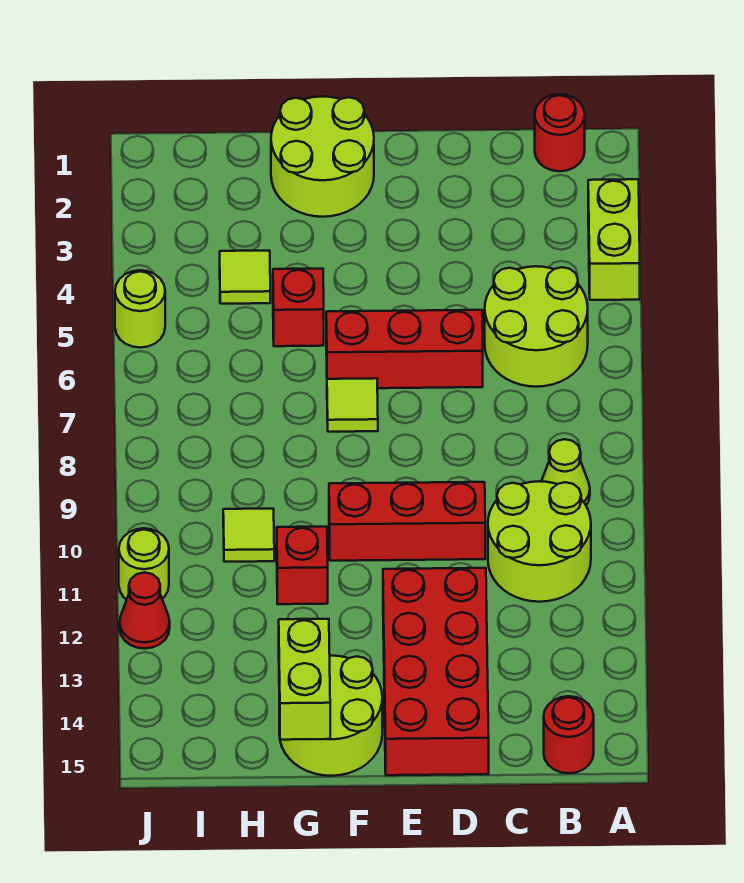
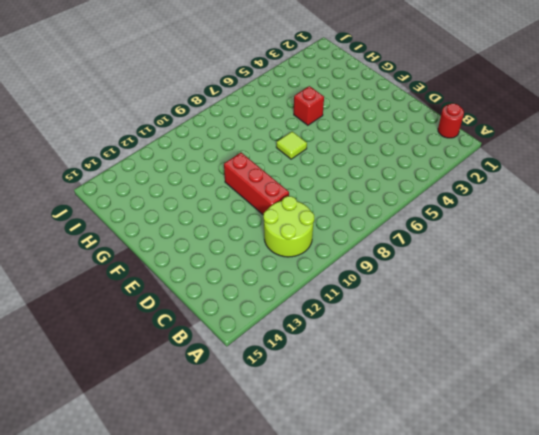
none -> lime brick A3:A4 level 1
none -> lime round brick B5:C6 level 1
none -> lime cone B9 level 1

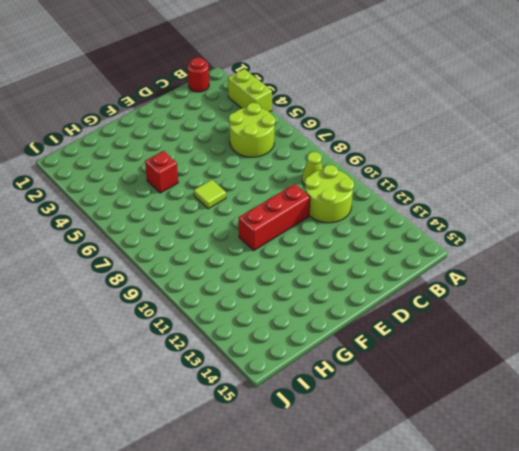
none -> red round brick B15 level 1
none -> red brick D6:F6 level 1
none -> red brick D12:E15 level 1

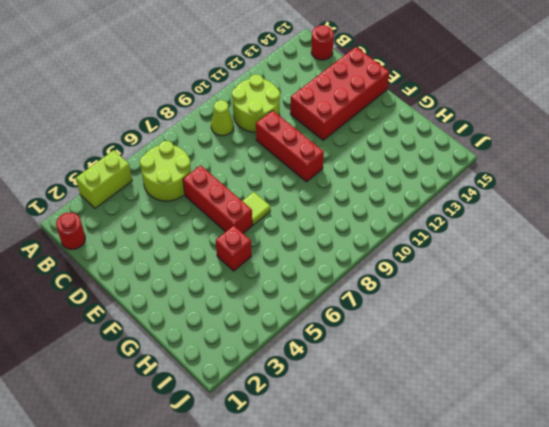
none -> lime round brick F1:G2 level 1
none -> lime round brick F14:G15 level 1
none -> red brick G11 level 1

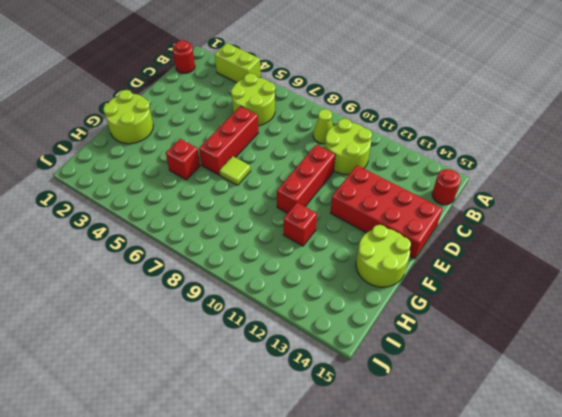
none -> lime tile H4 level 1
none -> lime tile H10 level 1
none -> lime round brick J5 level 1

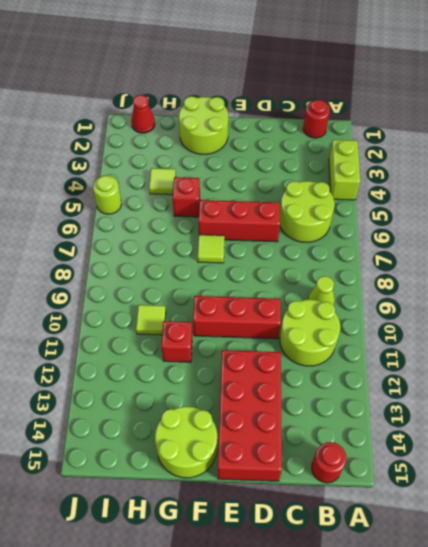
red cone I1 level 1 -> red cone J12 level 1
none -> lime round brick J11 level 1
none -> lime brick G14:G15 level 2

